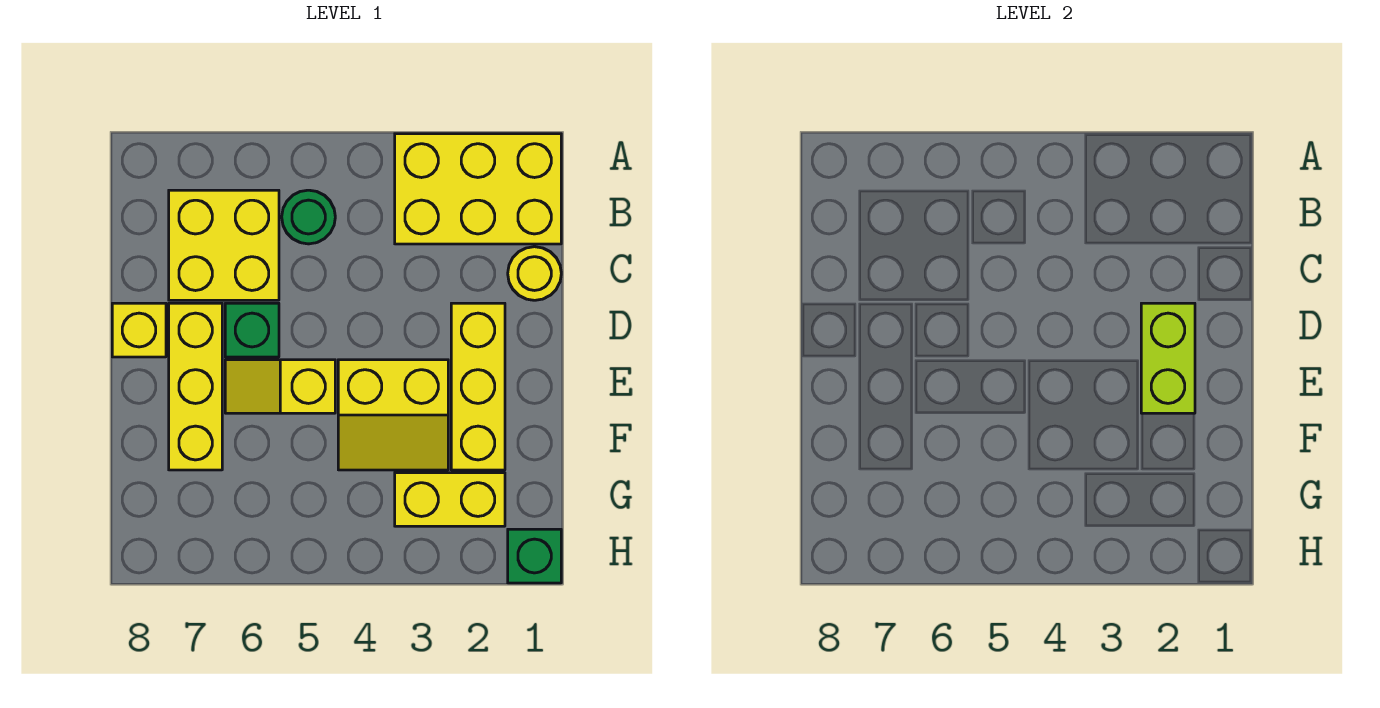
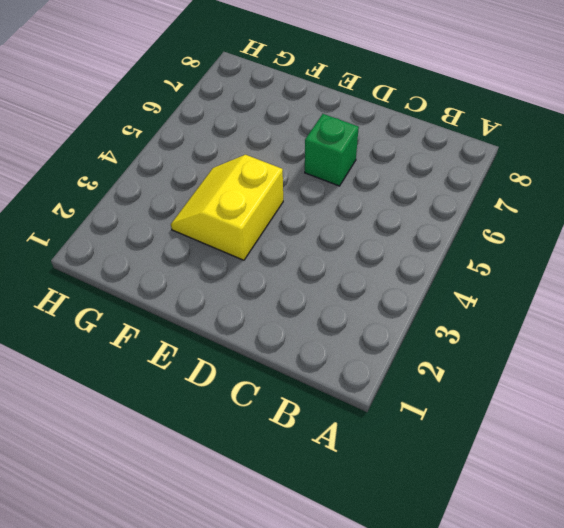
none -> yellow brick A1:B3 level 1
none -> green round brick B5 level 1
none -> yellow brick B6:C7 level 1

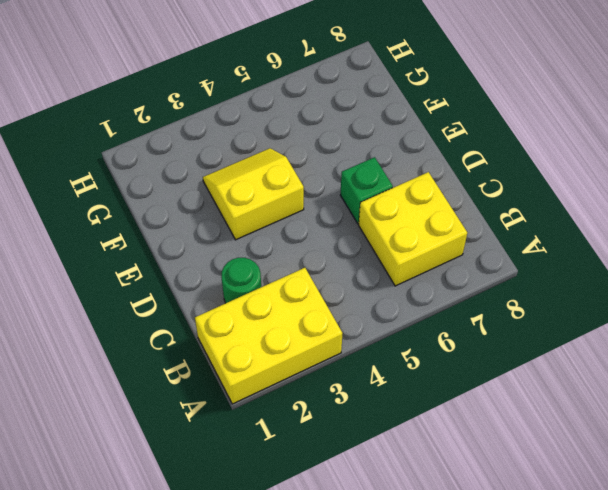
green round brick C2 level 1 -> green round brick B5 level 1
none -> yellow round brick C1 level 1
none -> yellow brick D2:F2 level 1
none -> yellow brick D7:F7 level 1

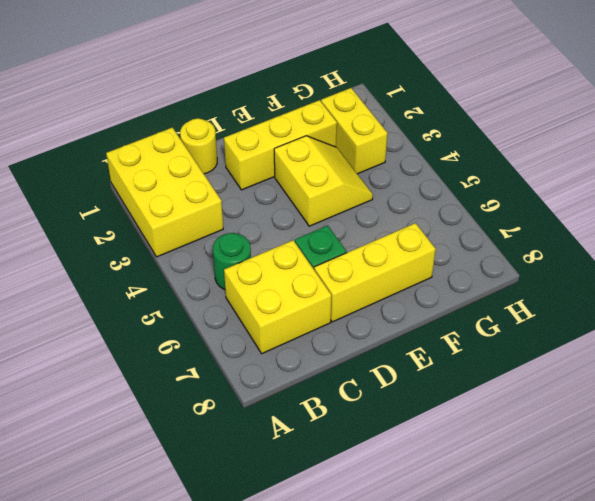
none -> yellow brick D8 level 1
none -> yellow slope E5:E6 level 1 top 5
none -> green brick H1 level 1

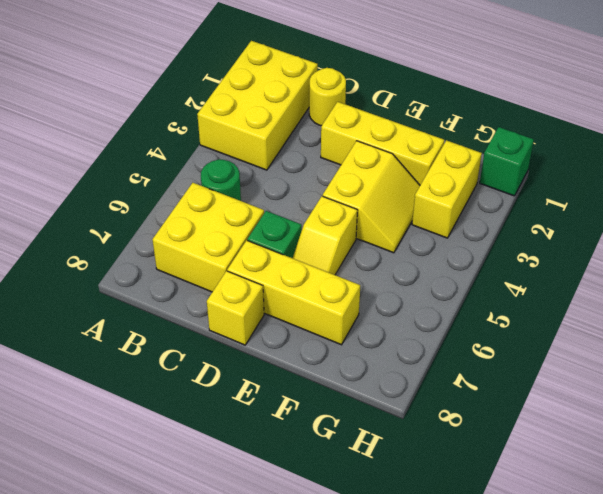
none -> lime brick D2:E2 level 2

